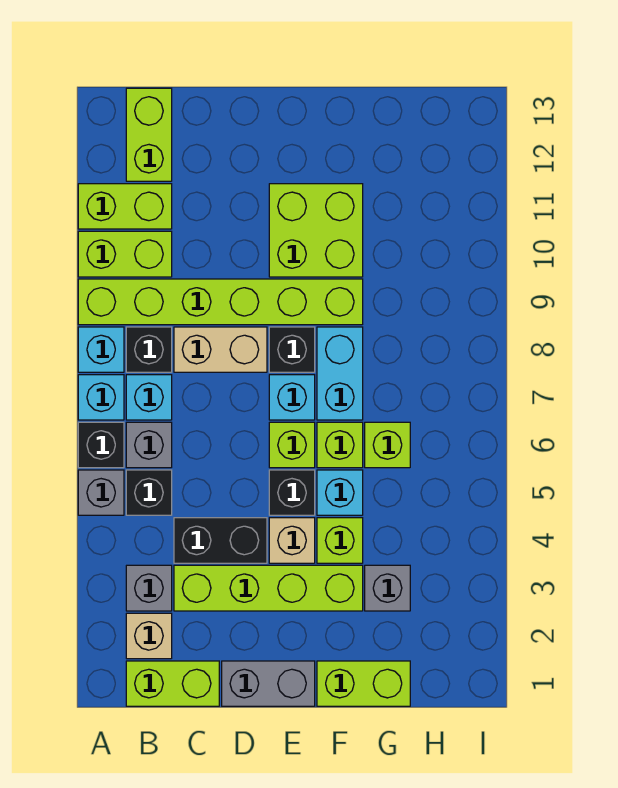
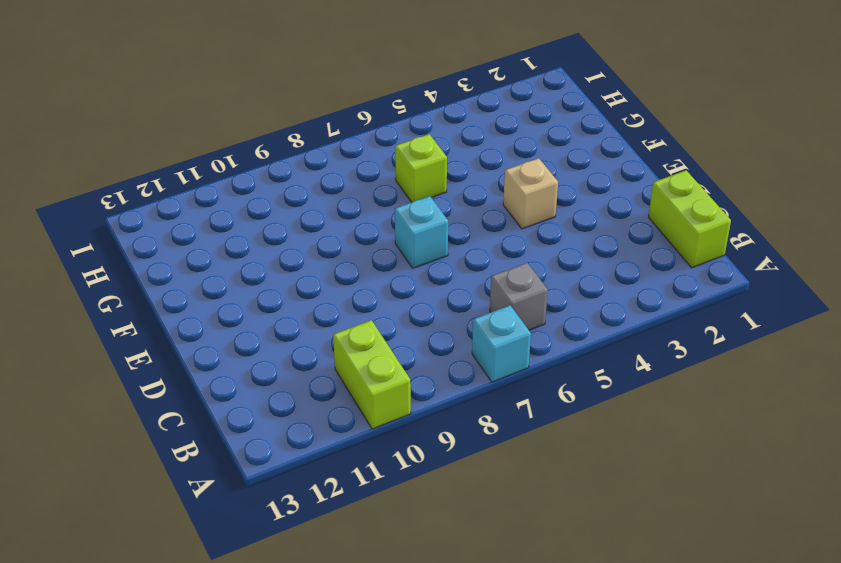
none -> grey brick A5 level 1
none -> black brick A6 level 1
none -> cyan brick A8 level 1
none -> lime brick A9:F9 level 1

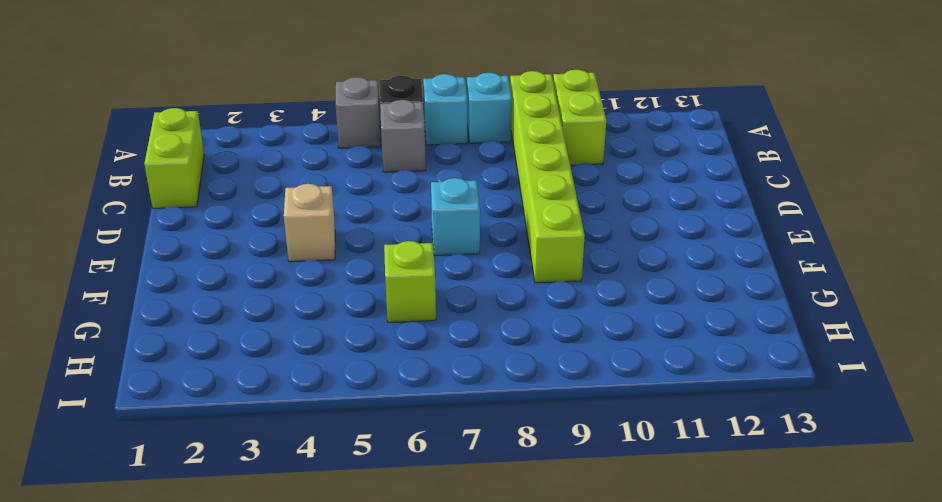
none -> lime brick A11:B11 level 1
none -> tan brick B2 level 1
none -> grey brick B3 level 1
none -> black brick B5 level 1

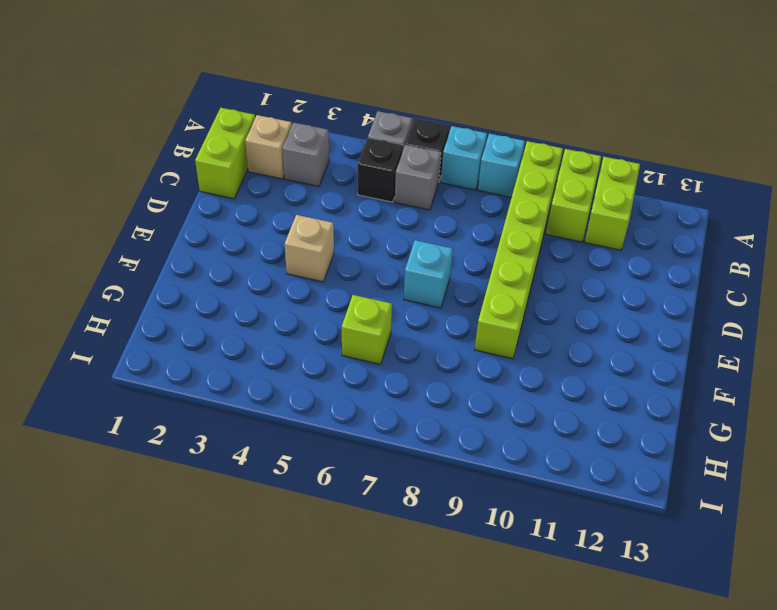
none -> cyan brick B7 level 1
none -> black brick B8 level 1
none -> lime brick B12:B13 level 1
none -> lime brick C3:F3 level 1

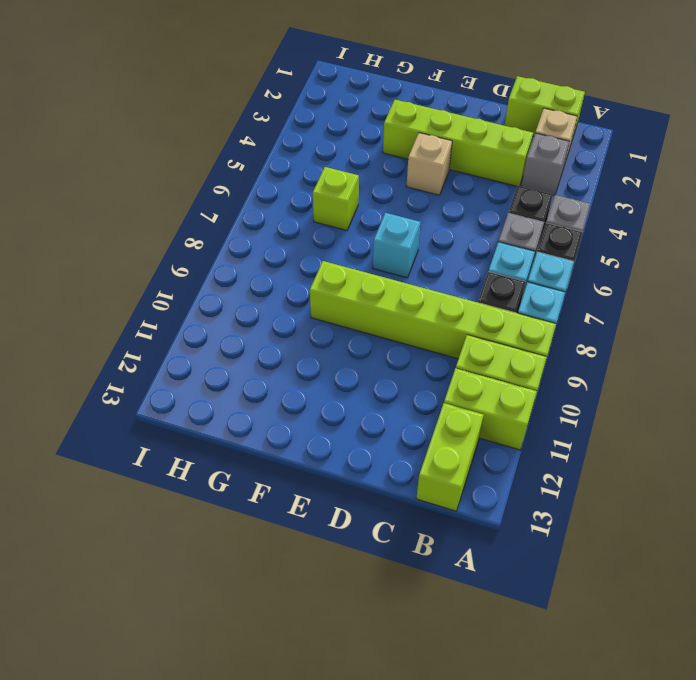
none -> black brick C4:D4 level 1
none -> tan brick C8:D8 level 1
none -> grey brick D1:E1 level 1
none -> black brick E5 level 1

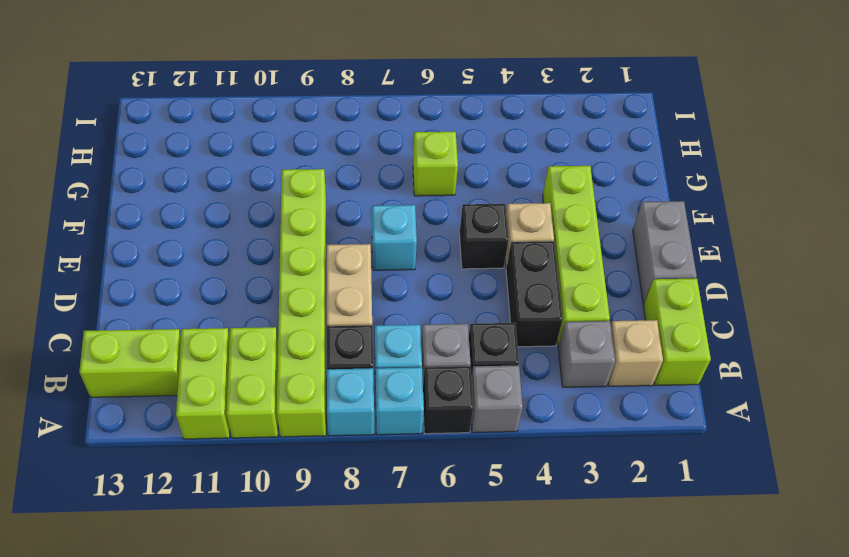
none -> lime brick E6 level 1
none -> black brick E8 level 1
none -> lime brick E10:F11 level 1
none -> lime brick F1:G1 level 1

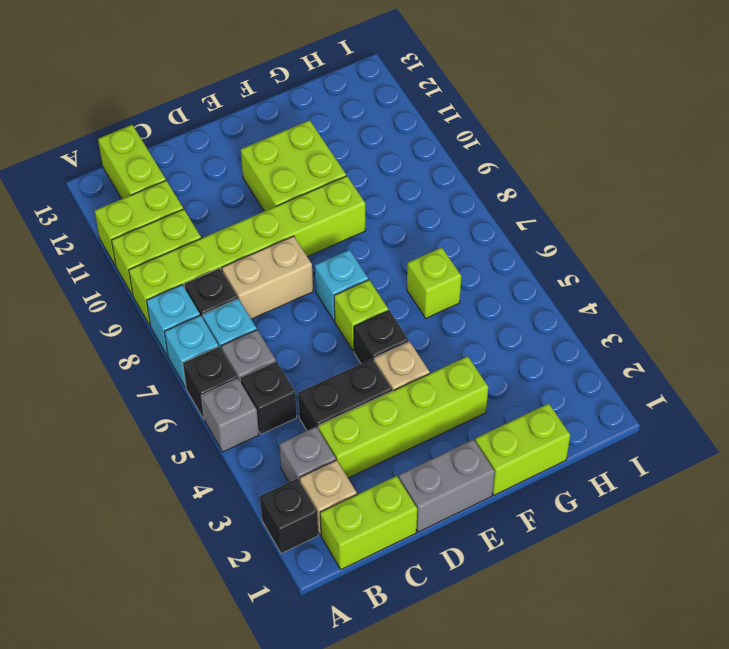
black brick A2 level 1 -> black brick E8 level 1
none -> lime brick F4 level 1
none -> cyan brick F5 level 1
none -> lime brick F6 level 1
none -> cyan brick F7:F8 level 1

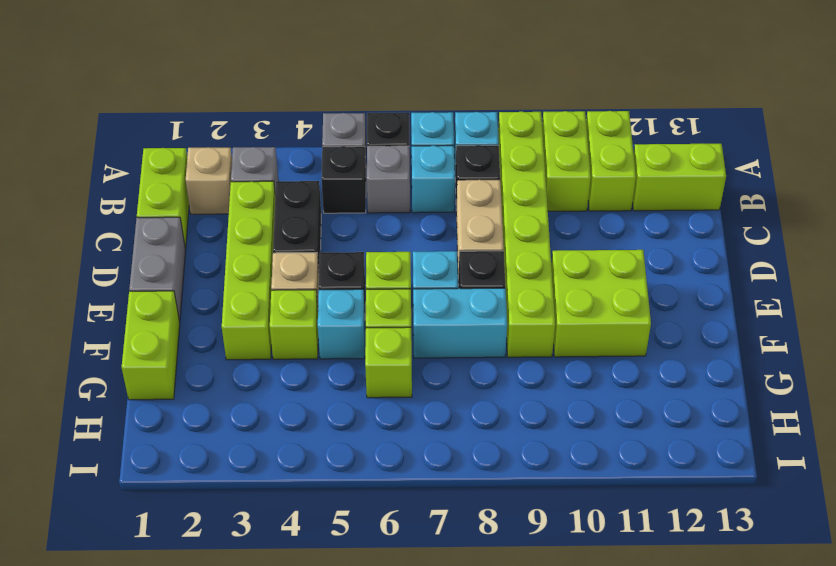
none -> grey brick G3 level 1

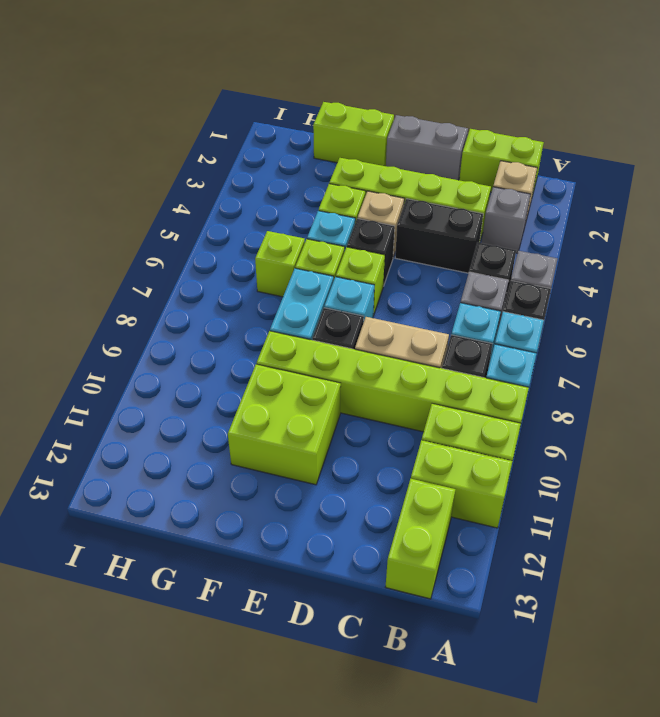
none -> grey brick G3 level 1

